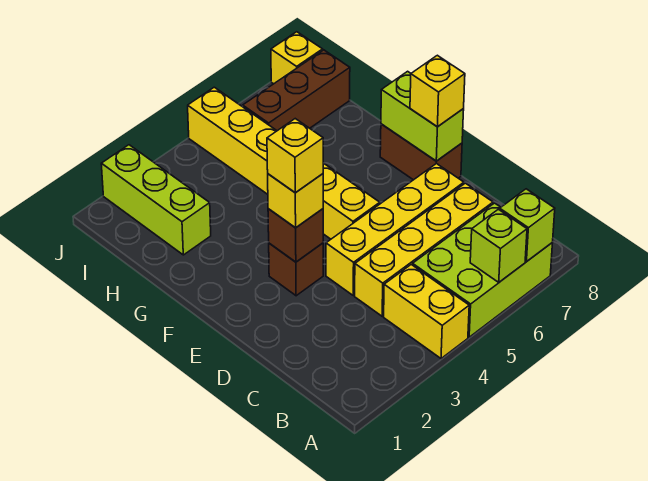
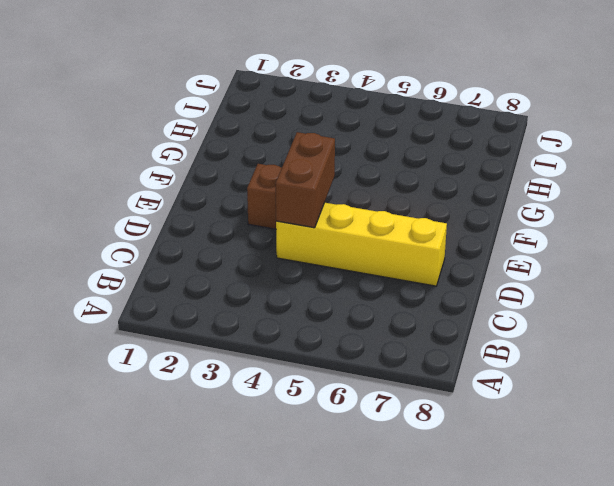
brown brick D4:E4 level 2 -> brown brick E8:F8 level 1
none -> yellow brick A4:B4 level 1
none -> lime brick A5:B7 level 1
none -> yellow brick C4:C7 level 1

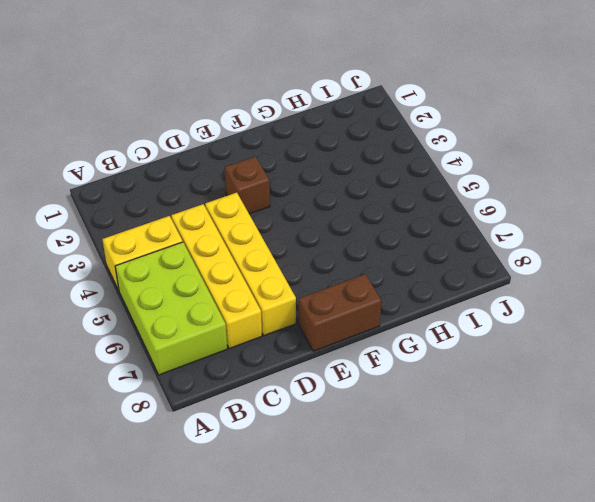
none -> yellow brick E5:J5 level 1
none -> lime brick H2:J2 level 1
none -> brown brick I6:I8 level 1

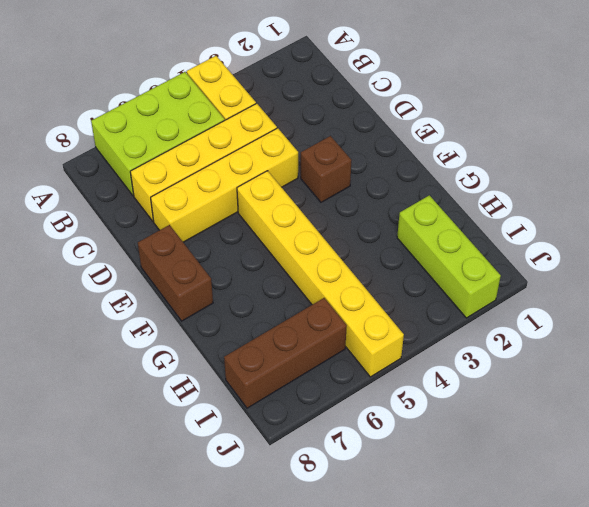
none -> yellow brick J8 level 1
none -> lime brick A6 level 2
none -> lime brick A7 level 2

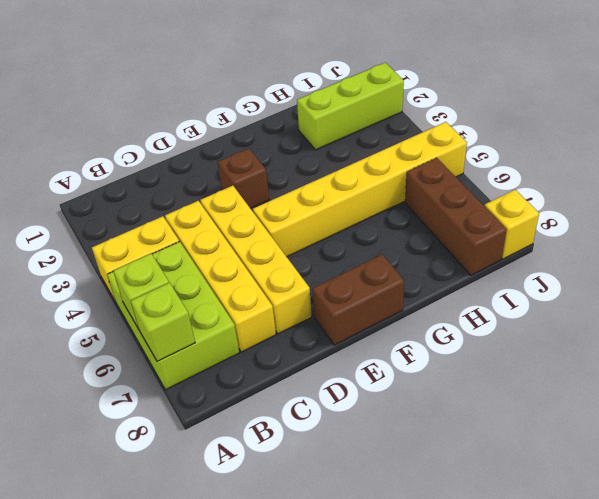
none -> brown brick E3 level 2
none -> lime brick E8:F8 level 2
none -> yellow brick E3 level 3

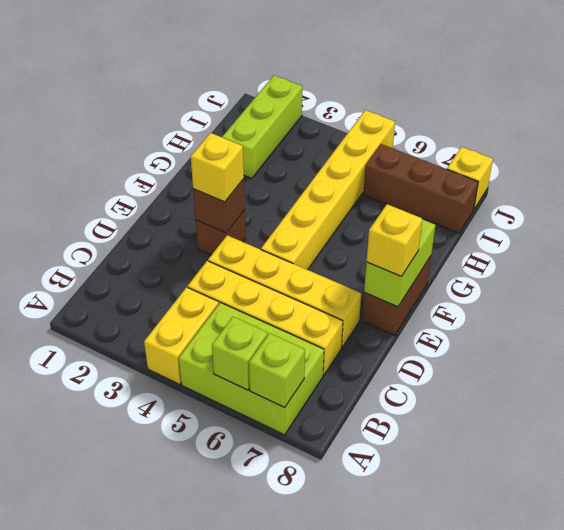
none -> yellow brick E3 level 4

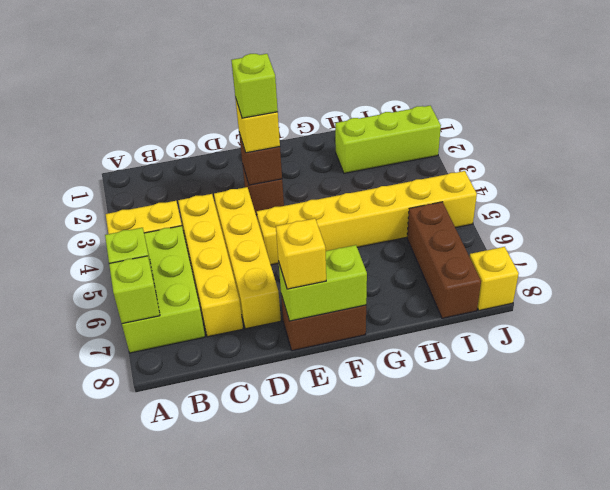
lime brick E3 level 4 -> yellow brick E3 level 4

